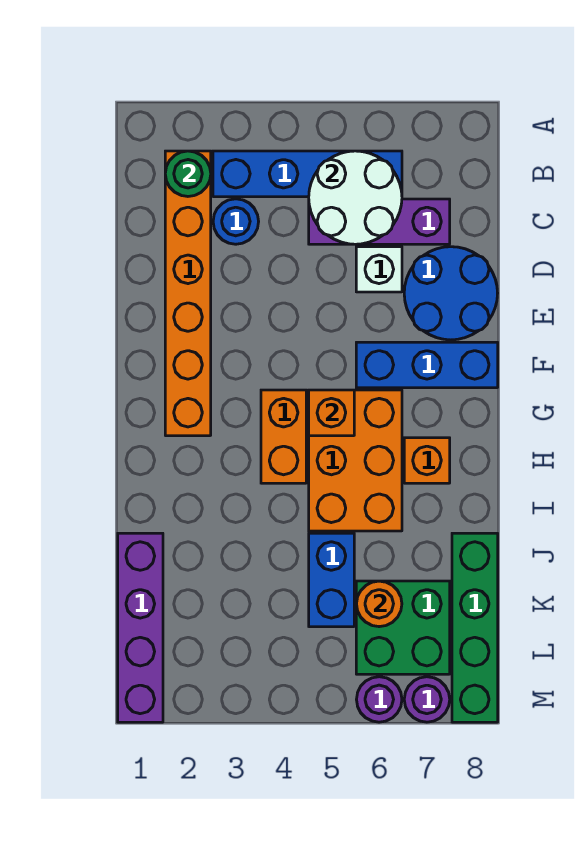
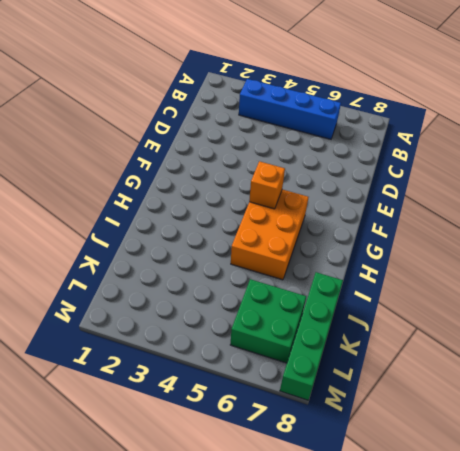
none -> orange brick B2:G2 level 1
none -> blue round brick C3 level 1
none -> purple brick C5:C7 level 1

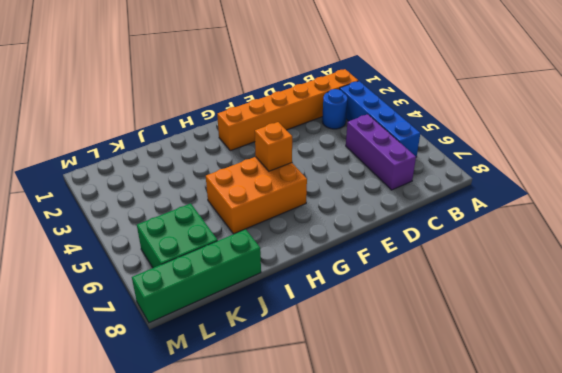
none -> white brick D6 level 1
none -> blue round brick D7:E8 level 1
none -> blue brick F6:F8 level 1

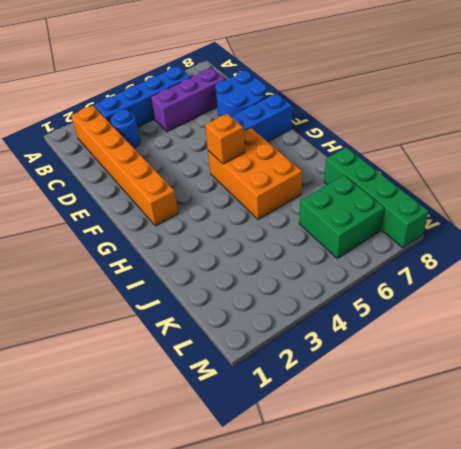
none -> white brick D6 level 1
none -> orange brick G4:H4 level 1
none -> orange brick H7 level 1

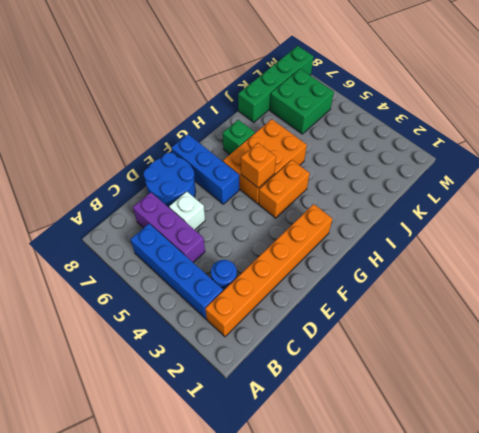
green brick H7 level 1 -> orange brick H7 level 1
none -> purple brick J1:M1 level 1
none -> blue brick J5:K5 level 1
none -> purple round brick M6 level 1

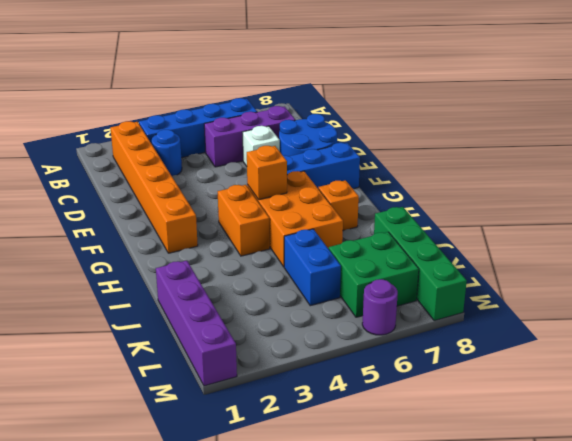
none -> purple round brick M7 level 1
none -> green round brick B2 level 2
none -> white round brick B5:C6 level 2

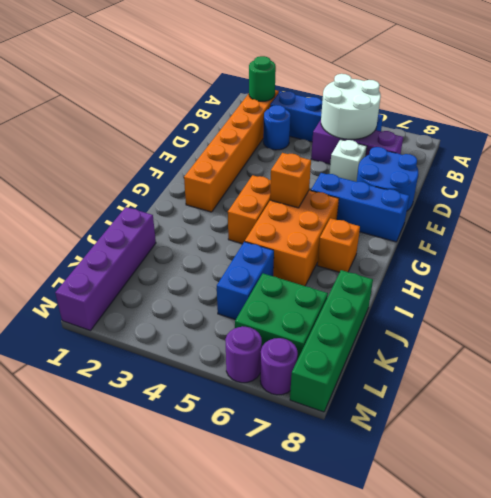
none -> orange round brick K6 level 2

